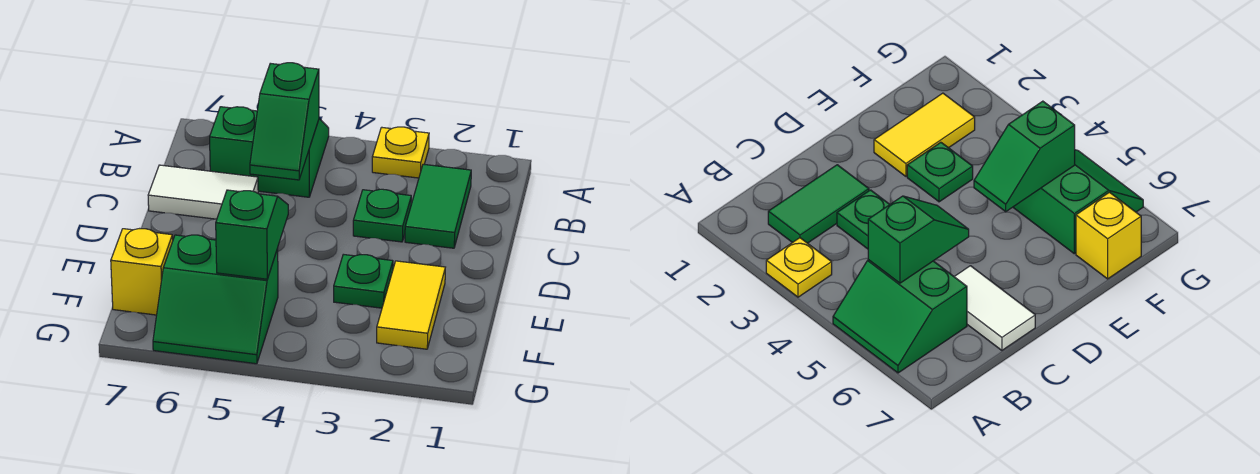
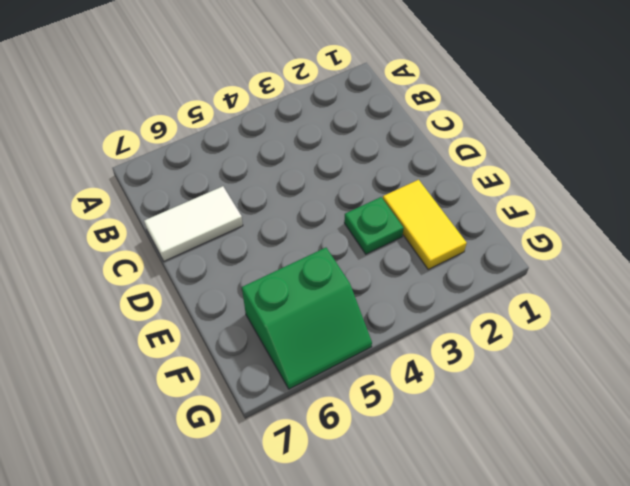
none -> yellow plate A3 level 1
none -> green slope A5:B6 level 1 top B

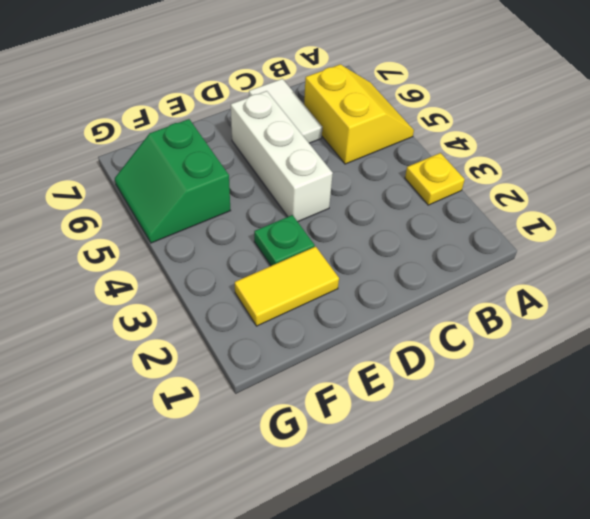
yellow slope A5:B6 level 1 top B -> green slope A5:B6 level 1 top B
white brick D4:D6 level 1 -> none
none -> green tile B2:C2 level 1
none -> green plate C3 level 1

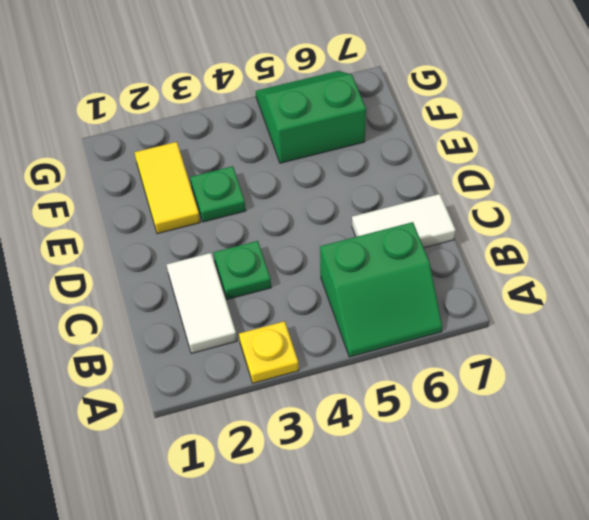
white tile B2:C2 level 1 -> green tile B2:C2 level 1
none -> yellow brick F7 level 1
none -> green slope B5:C5 level 2 top B

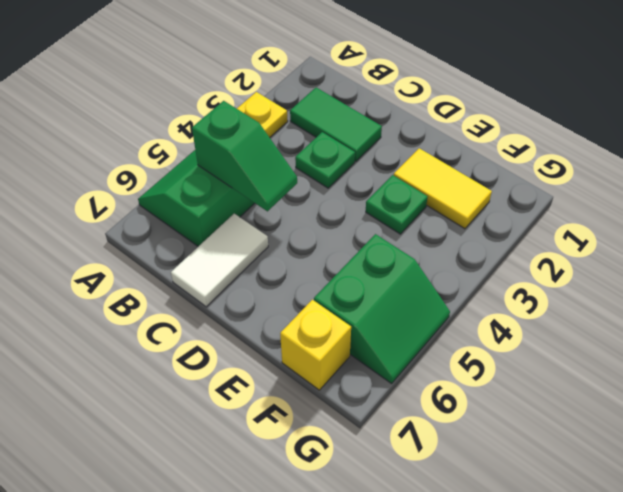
none -> green slope E5:F5 level 2 top F

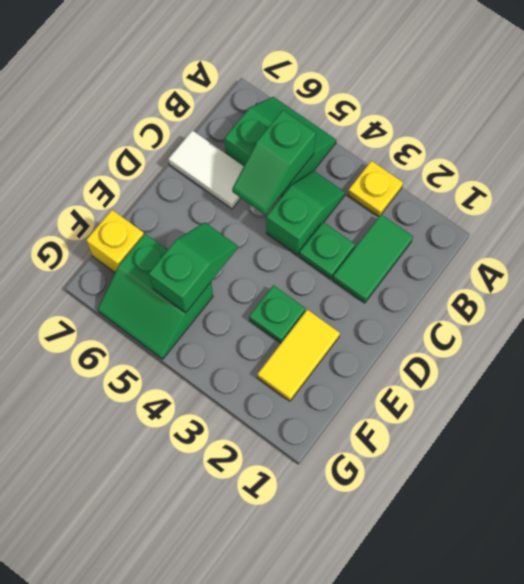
green slope B4:C4 level 1 top C -> none

